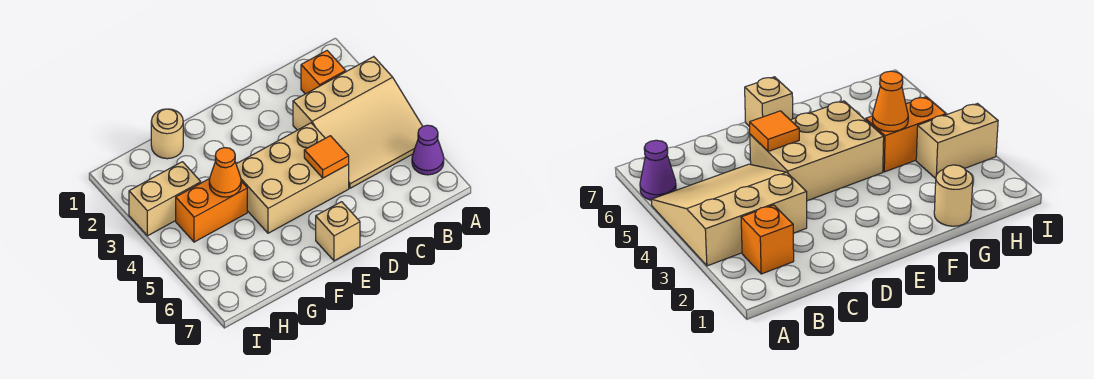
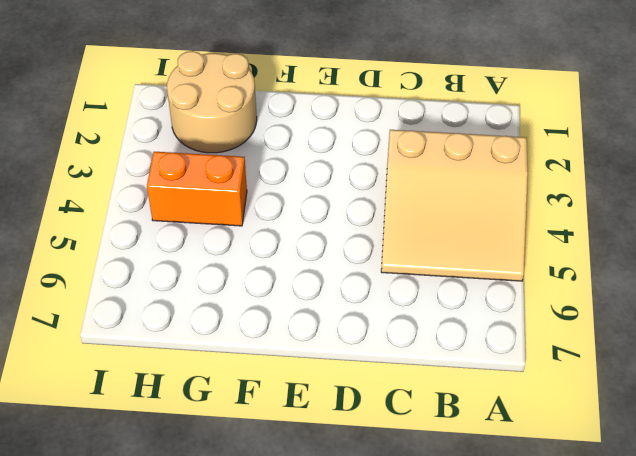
tan round brick G1:H2 level 1 -> tan round brick G1 level 1
none -> purple cone A6 level 1
none -> orange brick B2 level 1

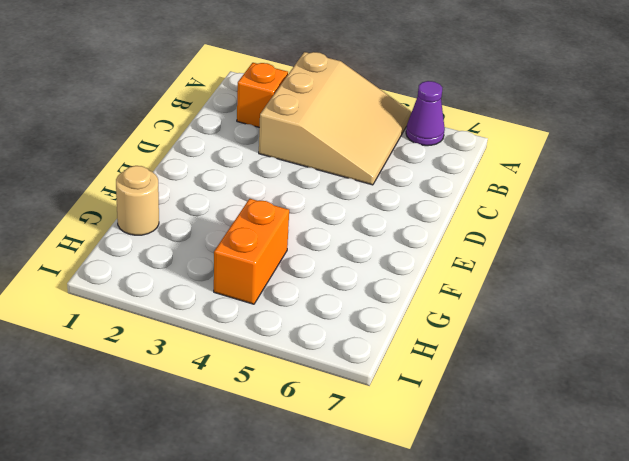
none -> tan brick D4:F5 level 1
none -> tan brick E7 level 1

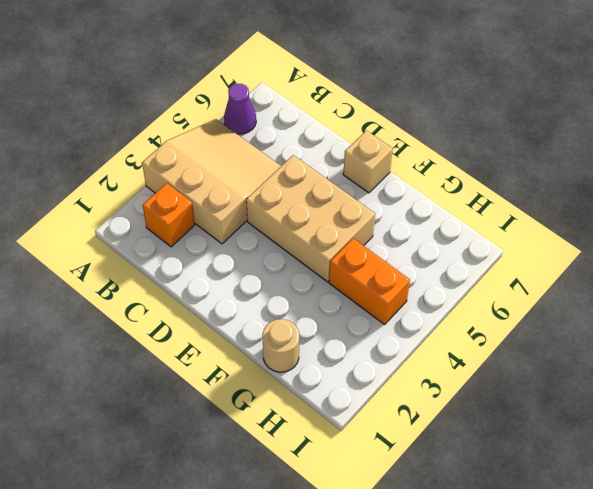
none -> tan brick H3:I3 level 1
none -> orange tile D5 level 2

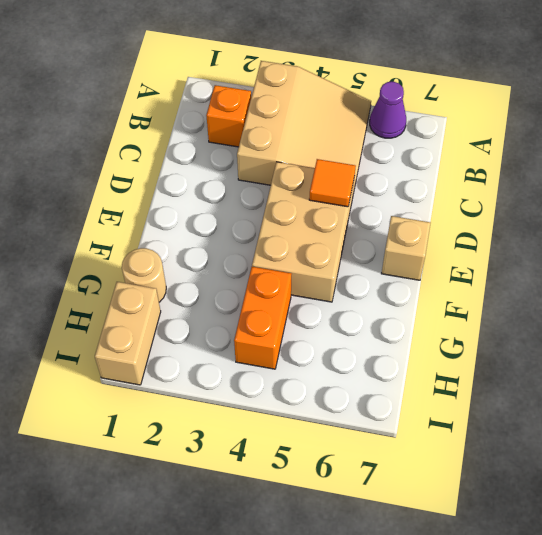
tan brick H1:I1 level 1 -> tan brick H3:I3 level 1
none -> orange cone G4 level 2

